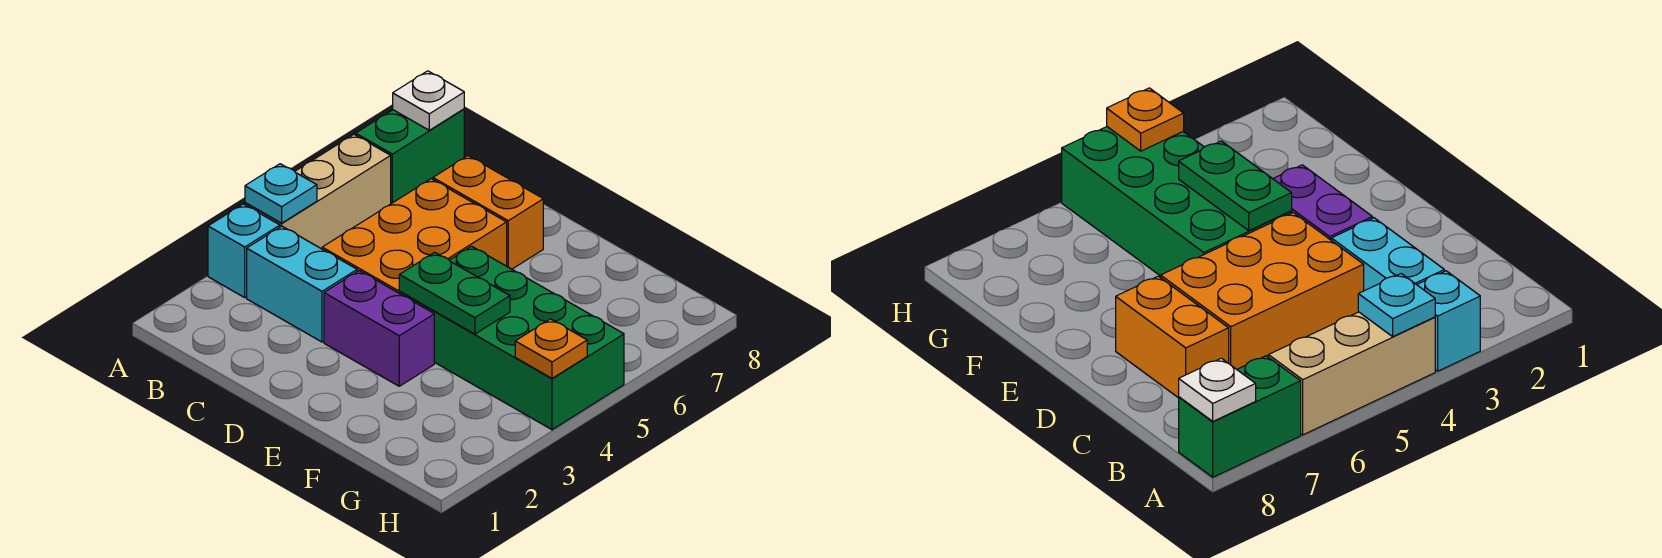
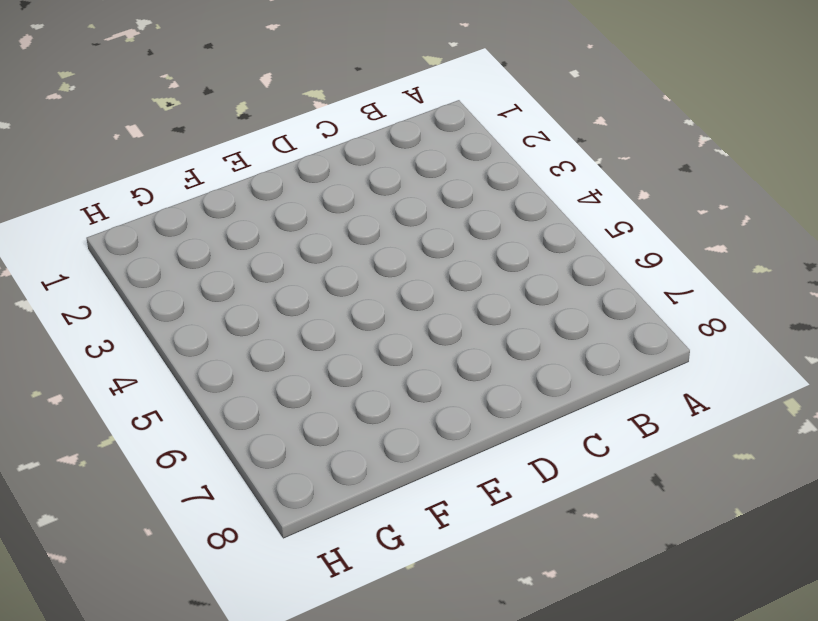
none -> cyan brick A3 level 1
none -> tan brick A4:A6 level 1
none -> green brick A7:A8 level 1

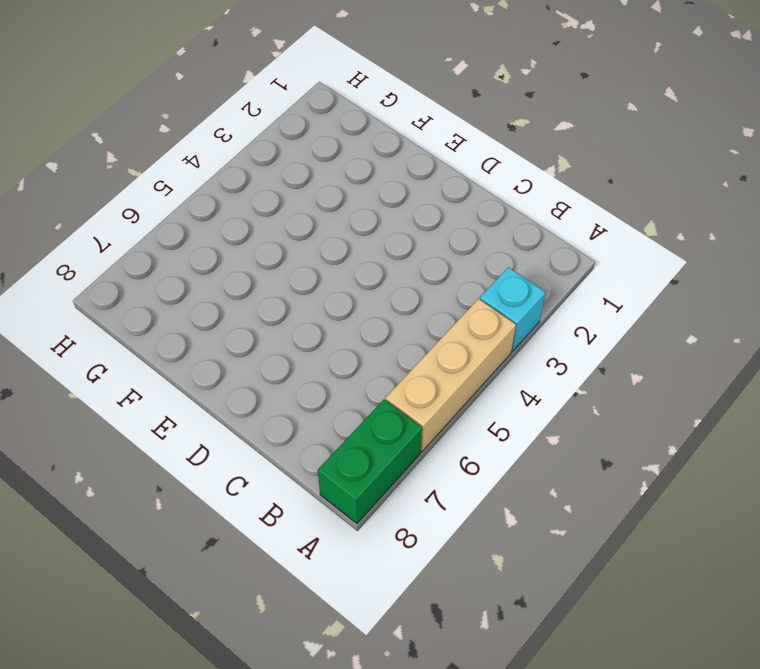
none -> cyan brick B3:C3 level 1
none -> orange brick C4:D6 level 1
none -> orange brick C7:D7 level 1

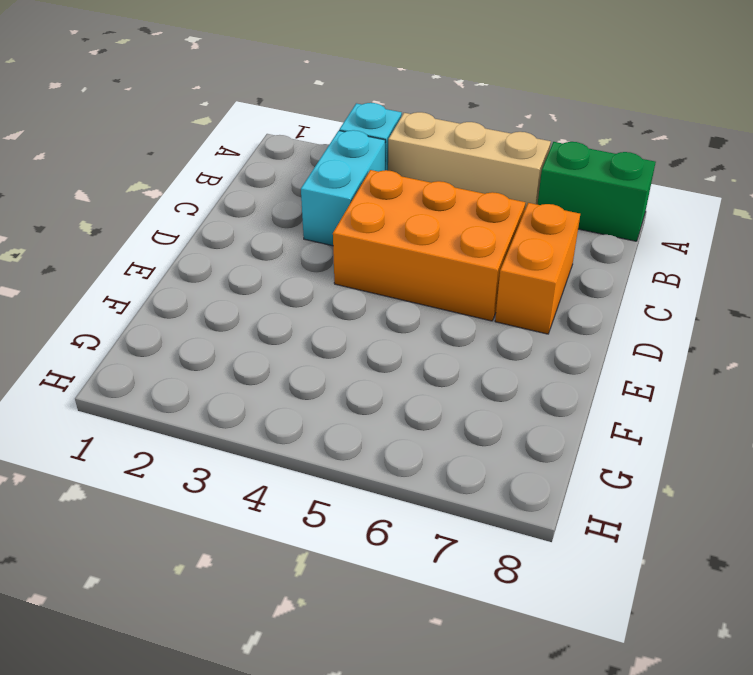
none -> purple brick D3:E3 level 1
none -> green brick E4:H5 level 1
none -> cyan plate A4 level 2

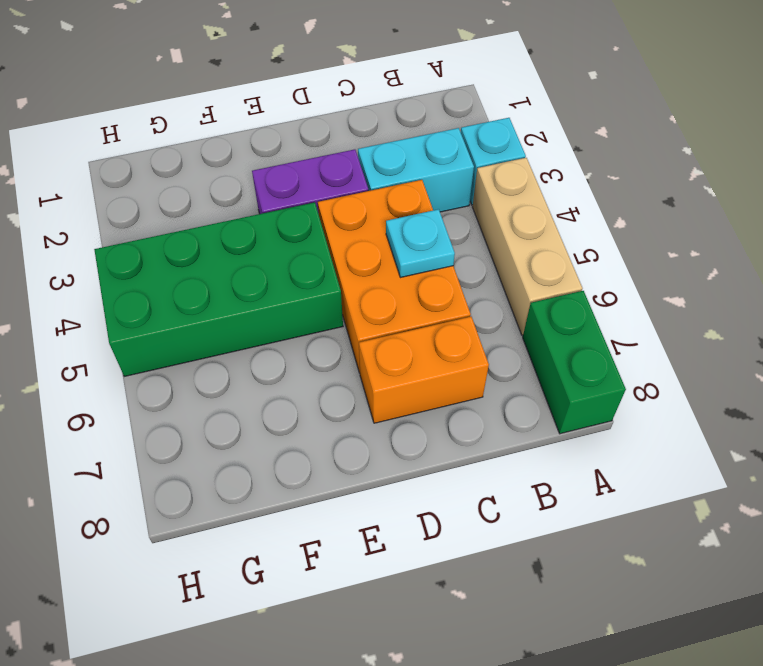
cyan plate C5 level 2 -> cyan plate A4 level 2
none -> white plate A8 level 2
none -> green plate E4:F4 level 2
none -> orange plate H4 level 2

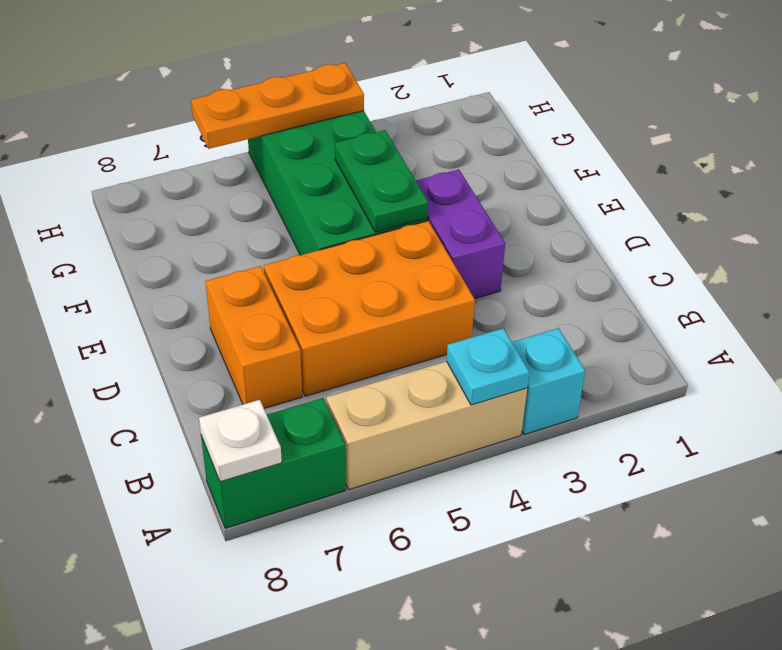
orange plate H4:H6 level 2 -> orange plate H4 level 2
none -> cyan brick B3:C3 level 1

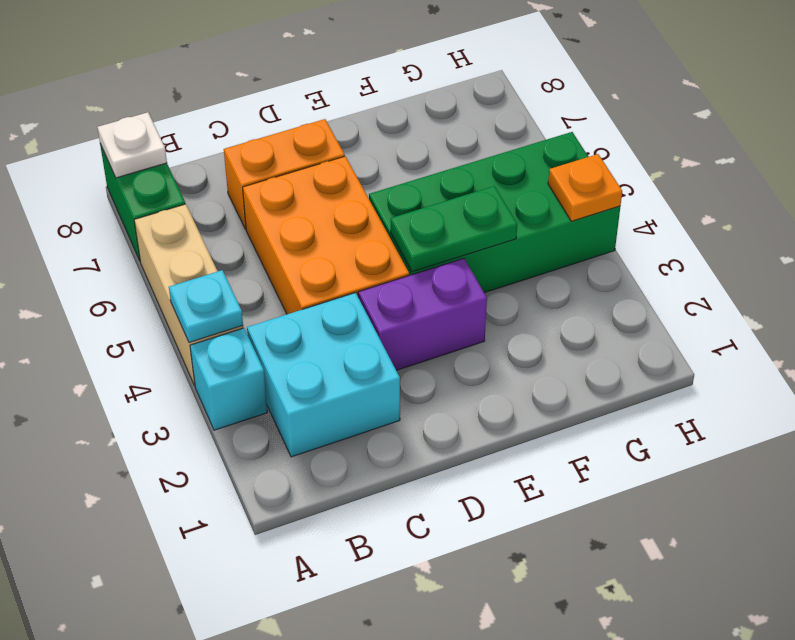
cyan brick B2:C3 level 1 -> cyan brick B3:C3 level 1

